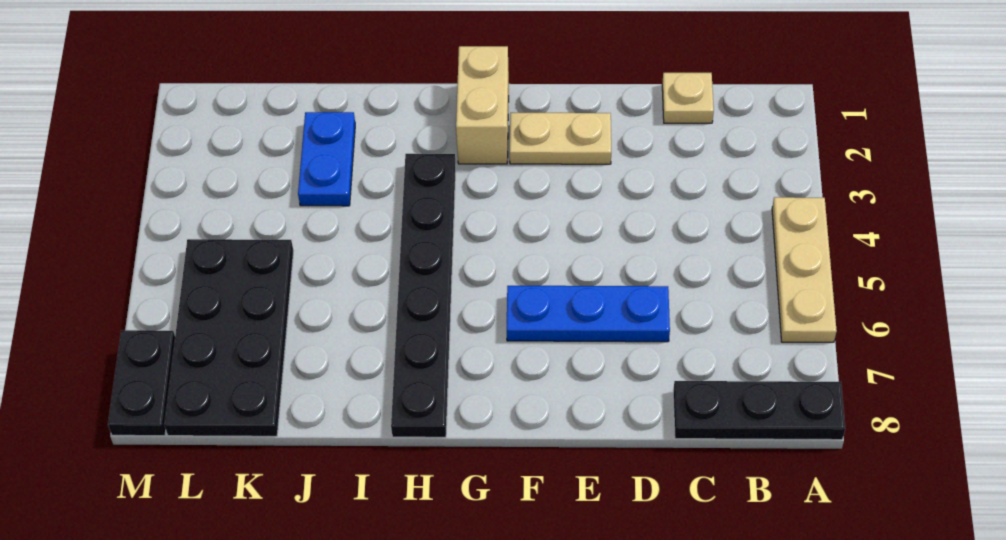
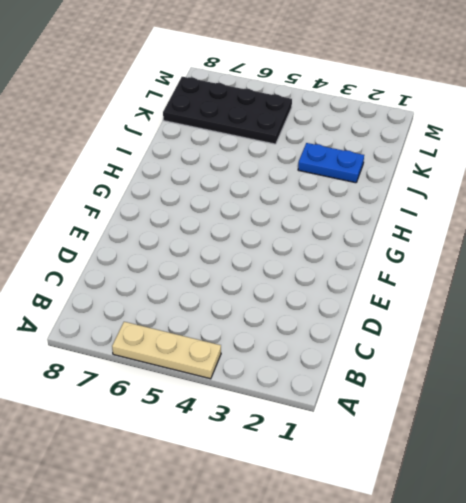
none -> black plate A8:C8 level 1
none -> tan plate C1 level 1

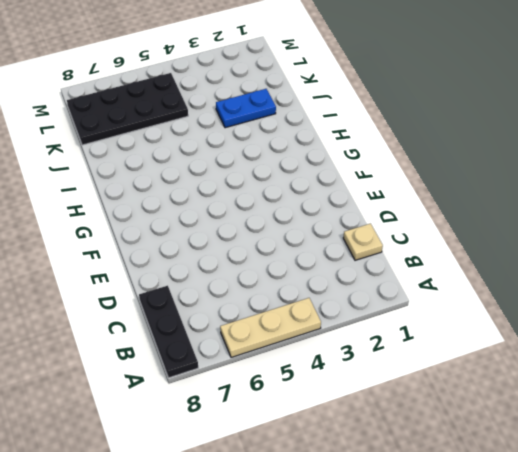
none -> blue plate D6:F6 level 1
none -> tan plate E2:F2 level 1

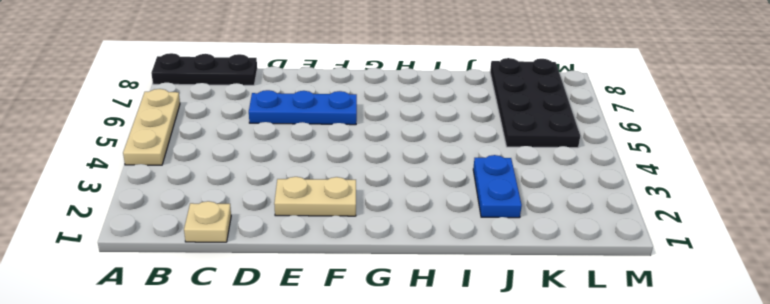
none -> tan brick G1:G2 level 1
none -> black plate H3:H8 level 1

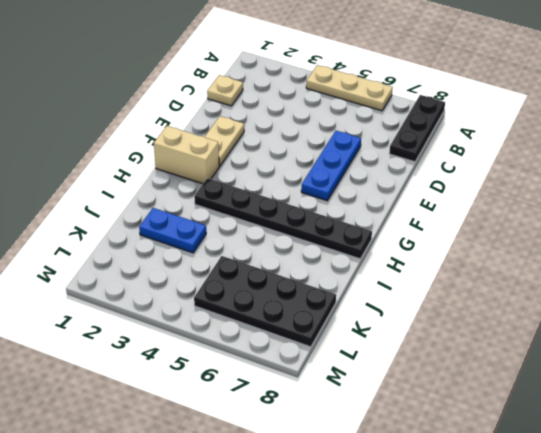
none -> black plate M7:M8 level 1

